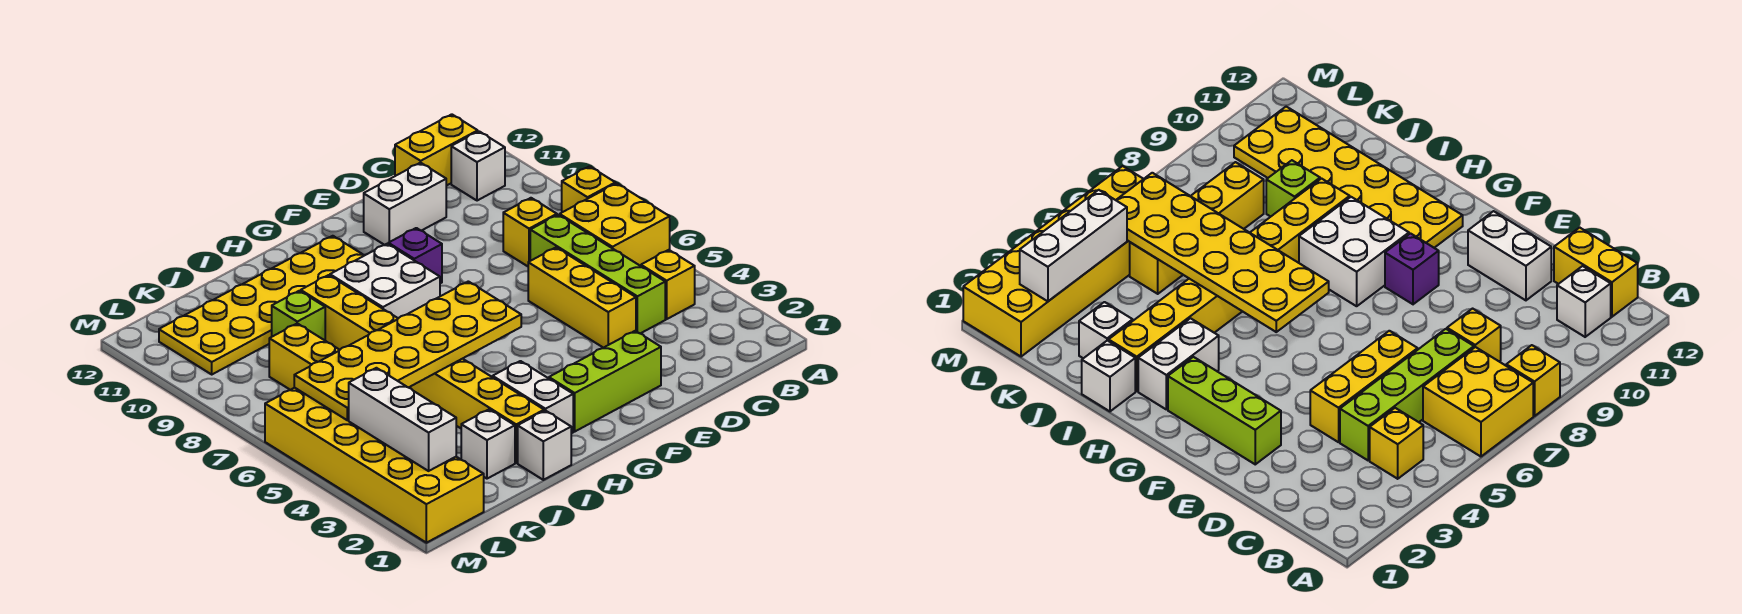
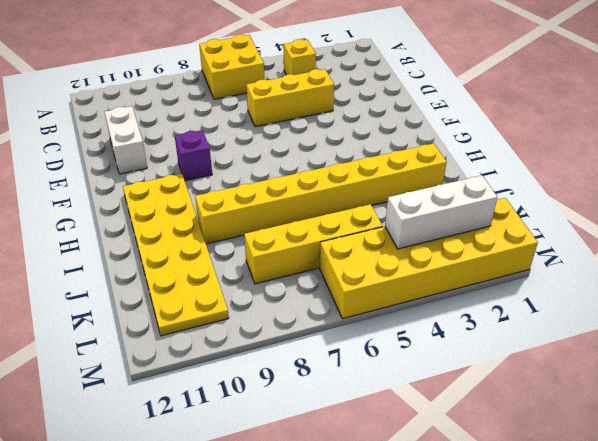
none -> yellow brick A8 level 1
none -> white brick B11 level 1
none -> yellow brick B12:C12 level 1

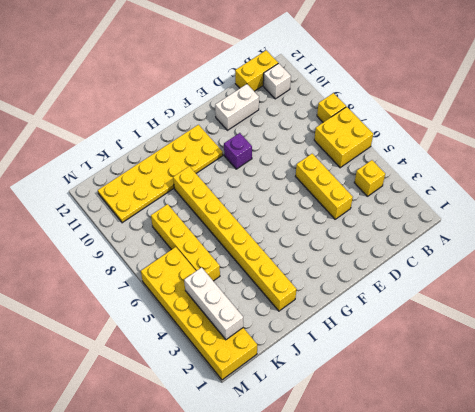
none -> lime brick C4:C7 level 1
none -> yellow brick C8 level 1
none -> lime brick E2:G2 level 1

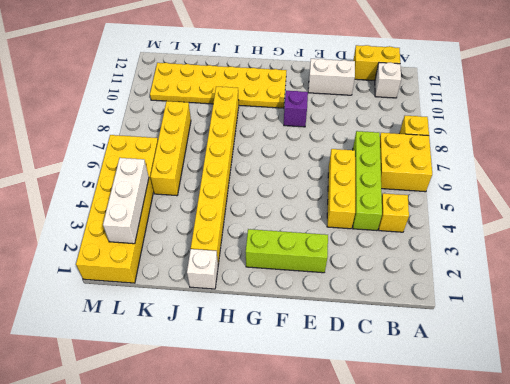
none -> yellow brick C8 level 1
none -> white brick G8:H9 level 1
none -> white brick H2:H3 level 1

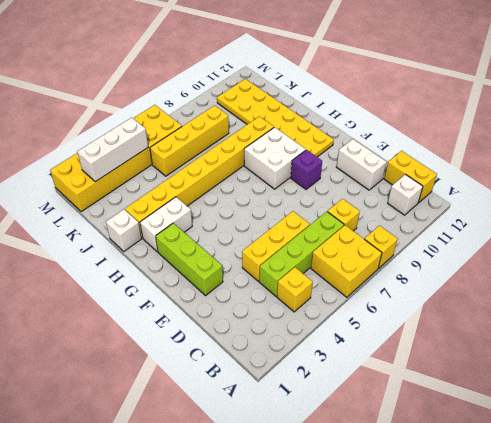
none -> white brick J2 level 1
none -> lime brick J9 level 1
none -> yellow plate G5:L6 level 2

